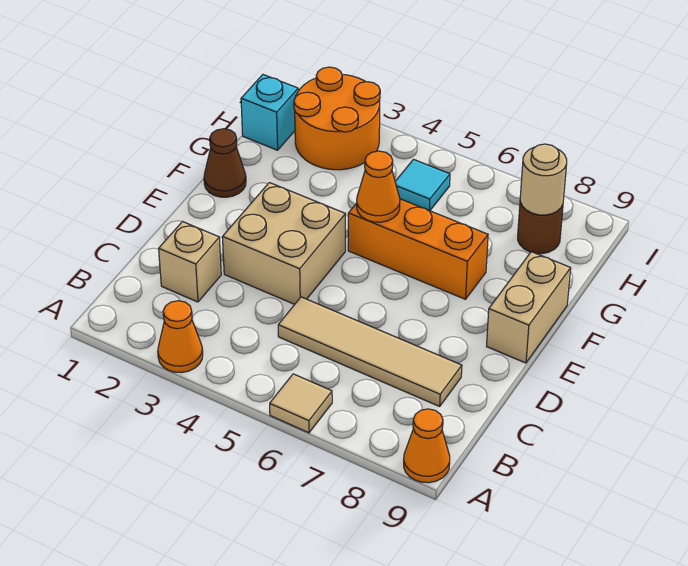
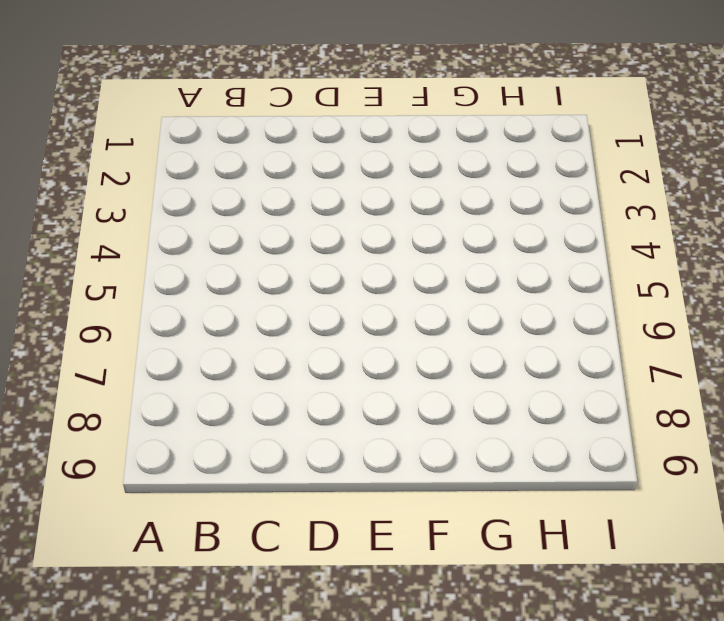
none -> orange cone A3 level 1
none -> tan tile A6 level 1
none -> orange cone A9 level 1

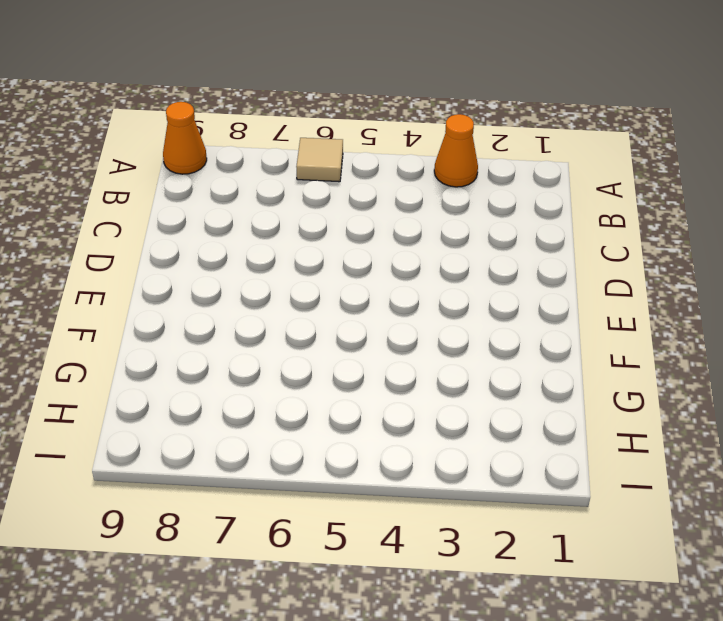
none -> tan brick C2 level 1
none -> tan tile C5:C8 level 1
none -> tan brick D3:E4 level 1

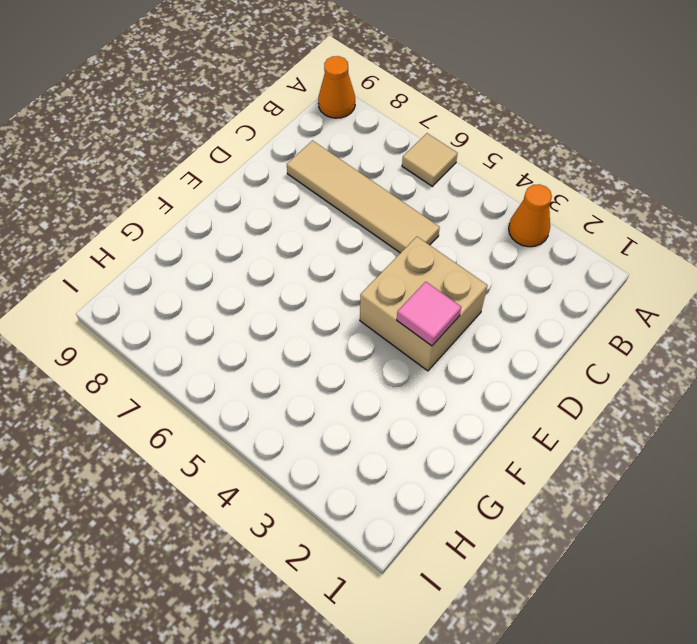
pink tile E3 level 2 -> none
none -> tan brick C2 level 1
none -> tan brick E9:F9 level 1
none -> brown cone F1 level 1

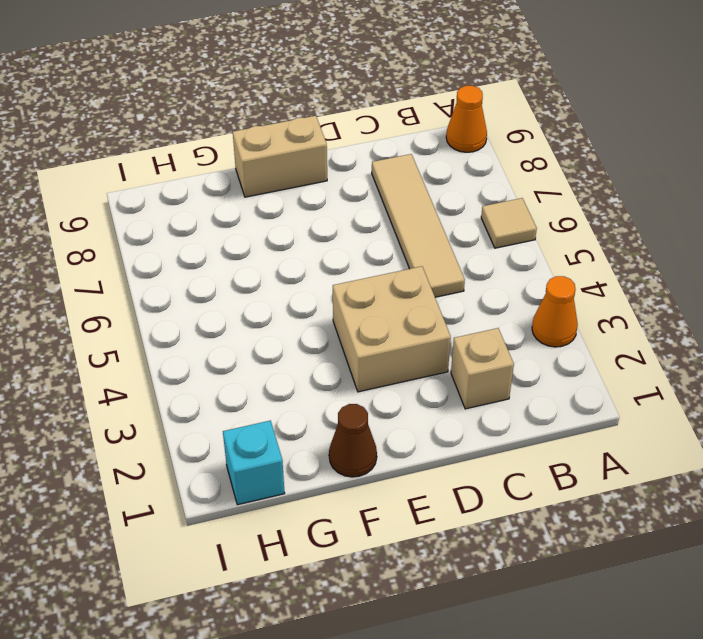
none -> orange brick F5:F7 level 1
none -> orange round brick H2:I3 level 1
none -> cyan tile H5 level 1

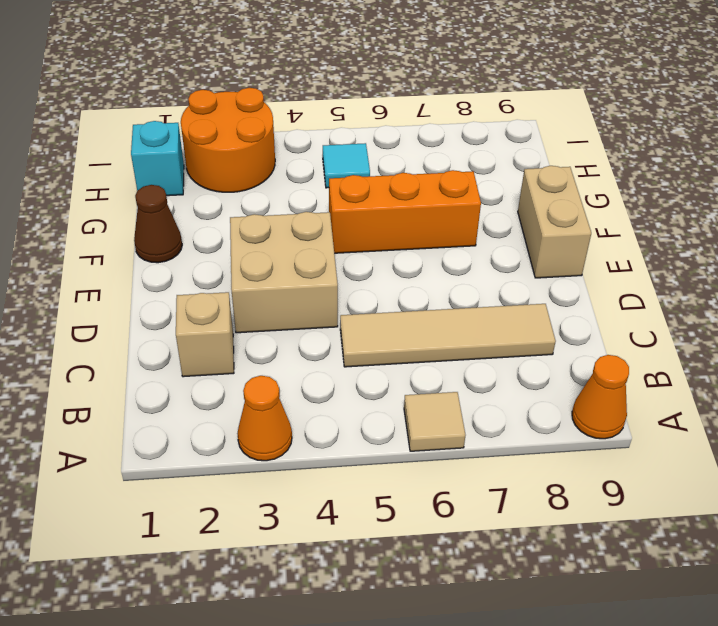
none -> brown round brick H8 level 1
none -> orange cone F5 level 2
none -> tan round brick H8 level 2

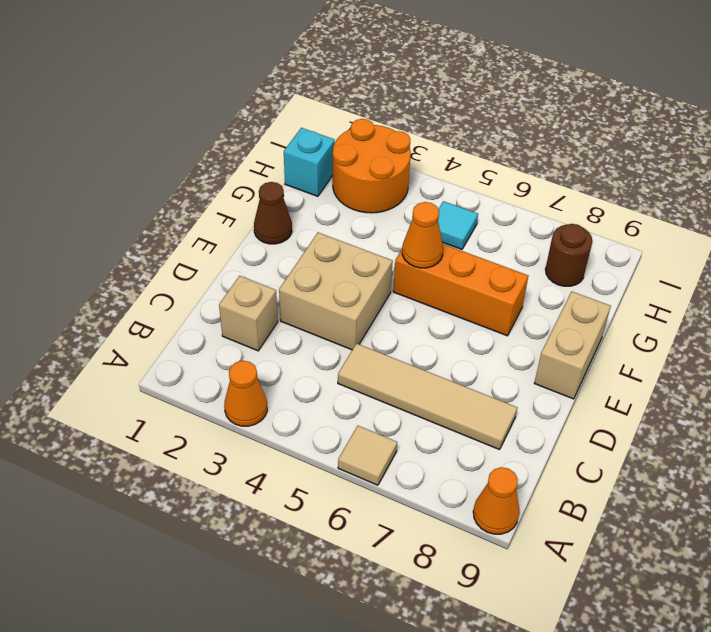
none -> tan round brick H8 level 2

